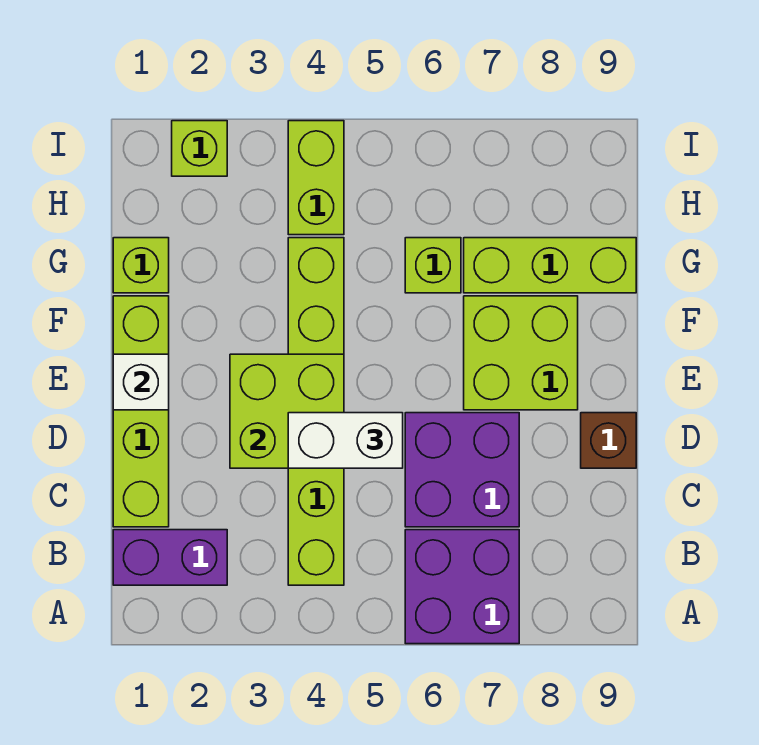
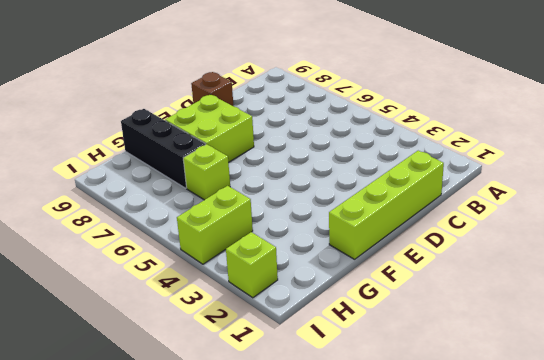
black brick G7:G9 level 1 -> lime brick G7:G9 level 1
none -> purple brick A6:B7 level 1
none -> purple brick B1:B2 level 1
none -> lime brick B4:G4 level 1

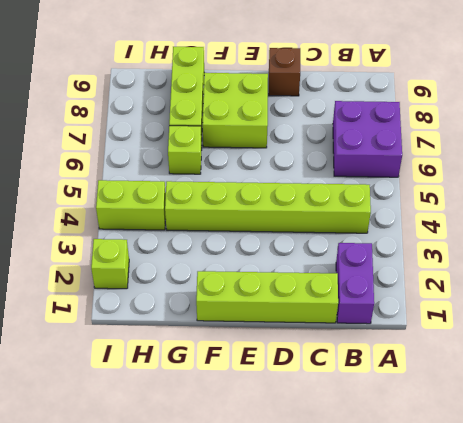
none -> purple brick C6:D7 level 1
none -> lime brick G1 level 1
none -> lime brick D3:E4 level 2

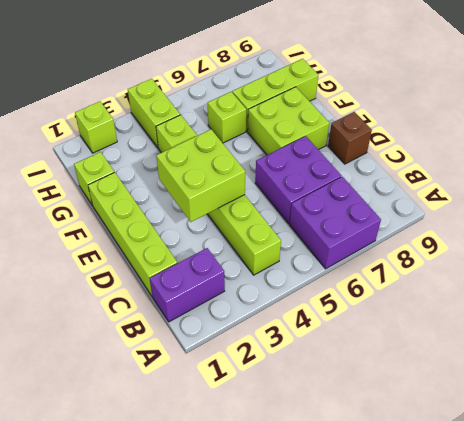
none -> white brick E1 level 2
none -> white brick D4:D5 level 3

